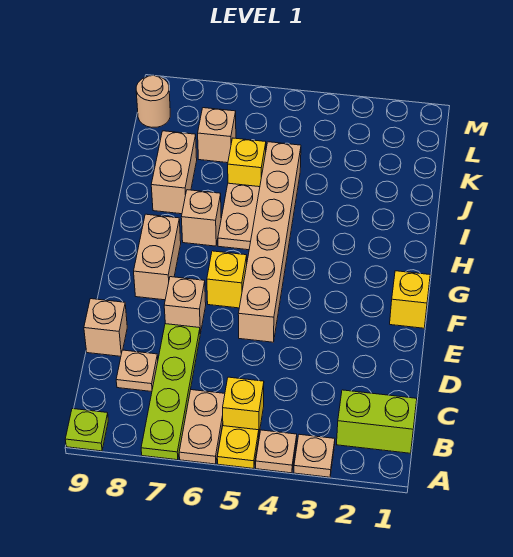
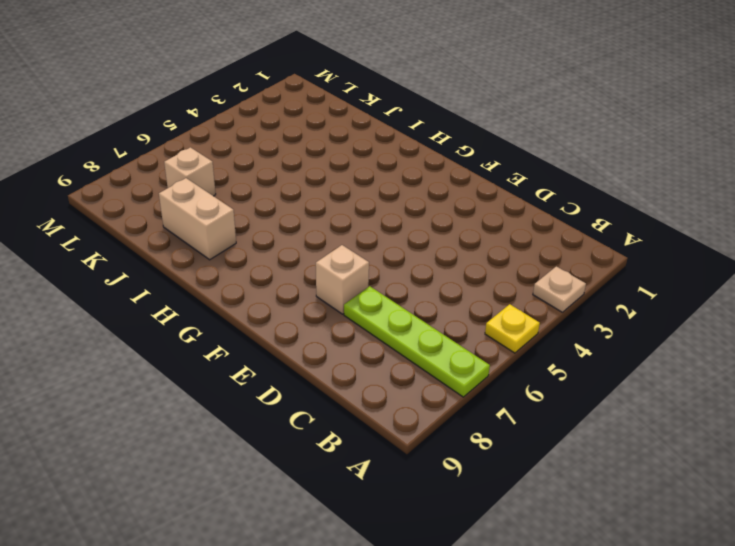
none -> tan plate A4 level 1
none -> tan plate A6:B6 level 1
none -> lime plate A9 level 1

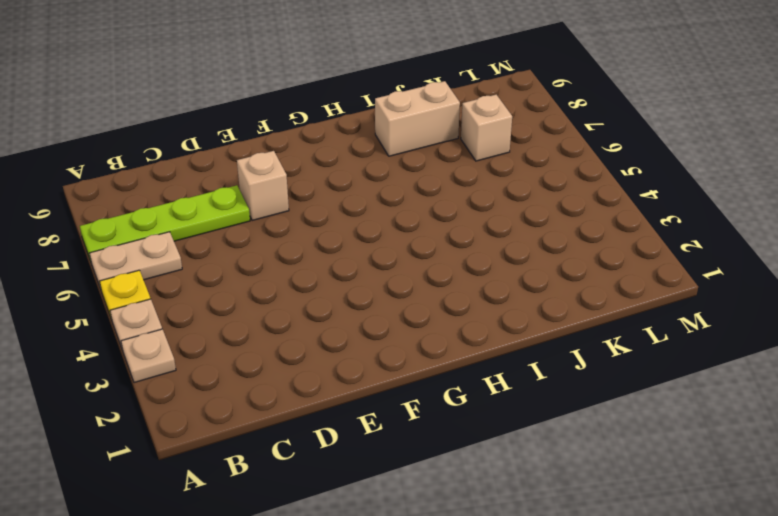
none -> lime plate A9 level 1
none -> lime brick B1:B2 level 1
none -> yellow brick B5 level 1

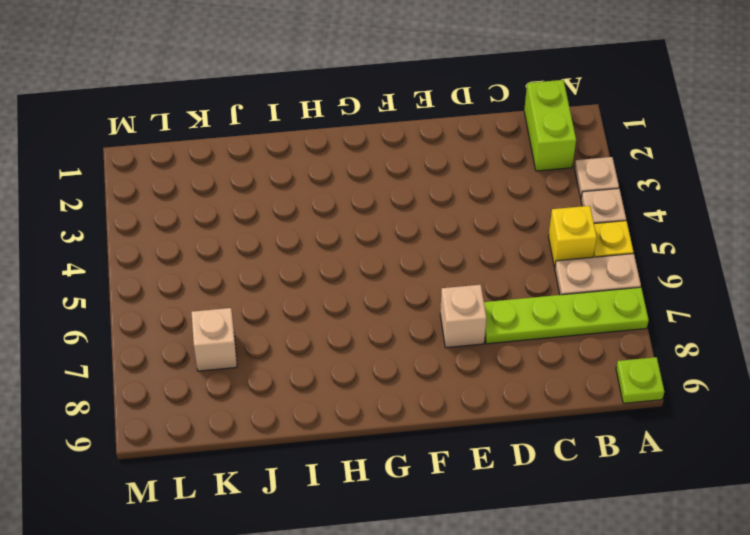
none -> tan plate C8 level 1
none -> tan brick D9 level 1
none -> tan brick E5:J5 level 1

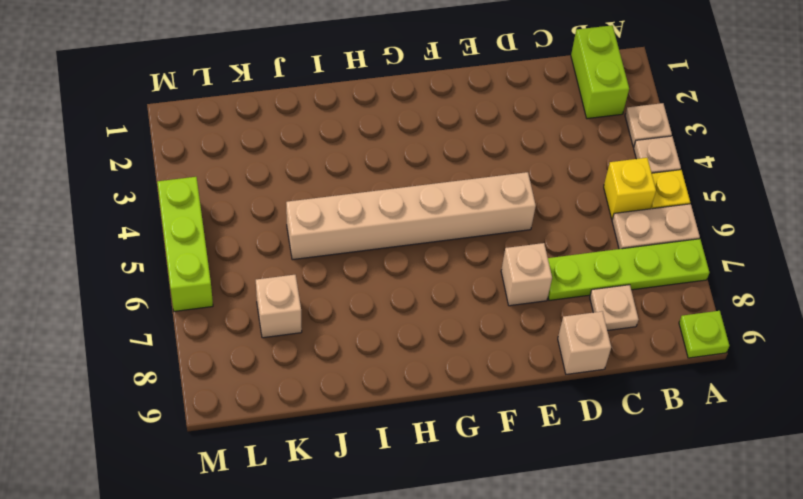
lime brick M4:M6 level 1 -> none
none -> yellow brick F1 level 1
none -> yellow brick F6 level 1
none -> tan brick F8:G8 level 1

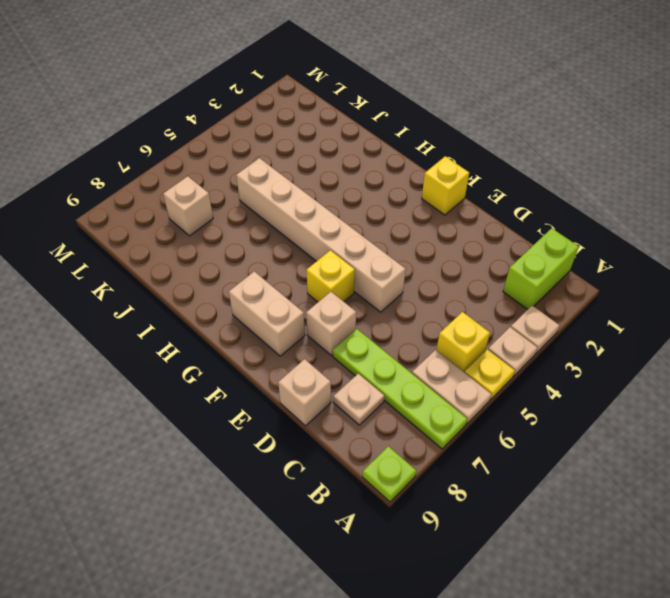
none -> tan plate H6:I6 level 1
none -> tan brick H7 level 1
none -> tan brick I8:J8 level 1

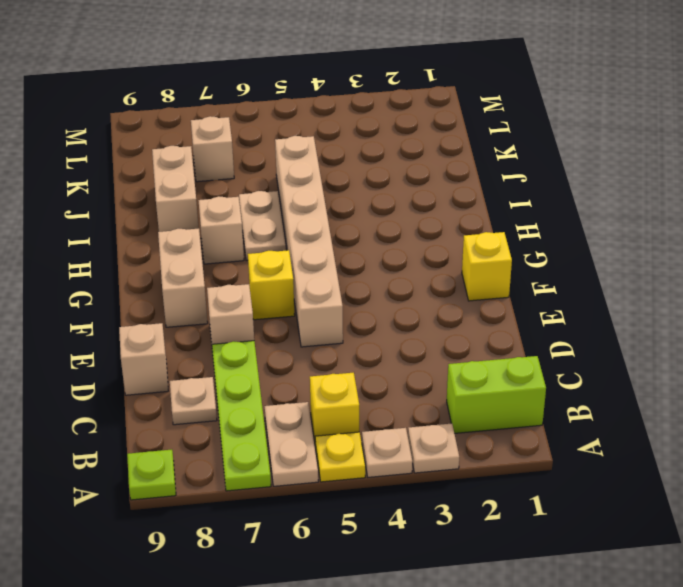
none -> yellow brick J6 level 1
none -> tan round brick L9 level 1

